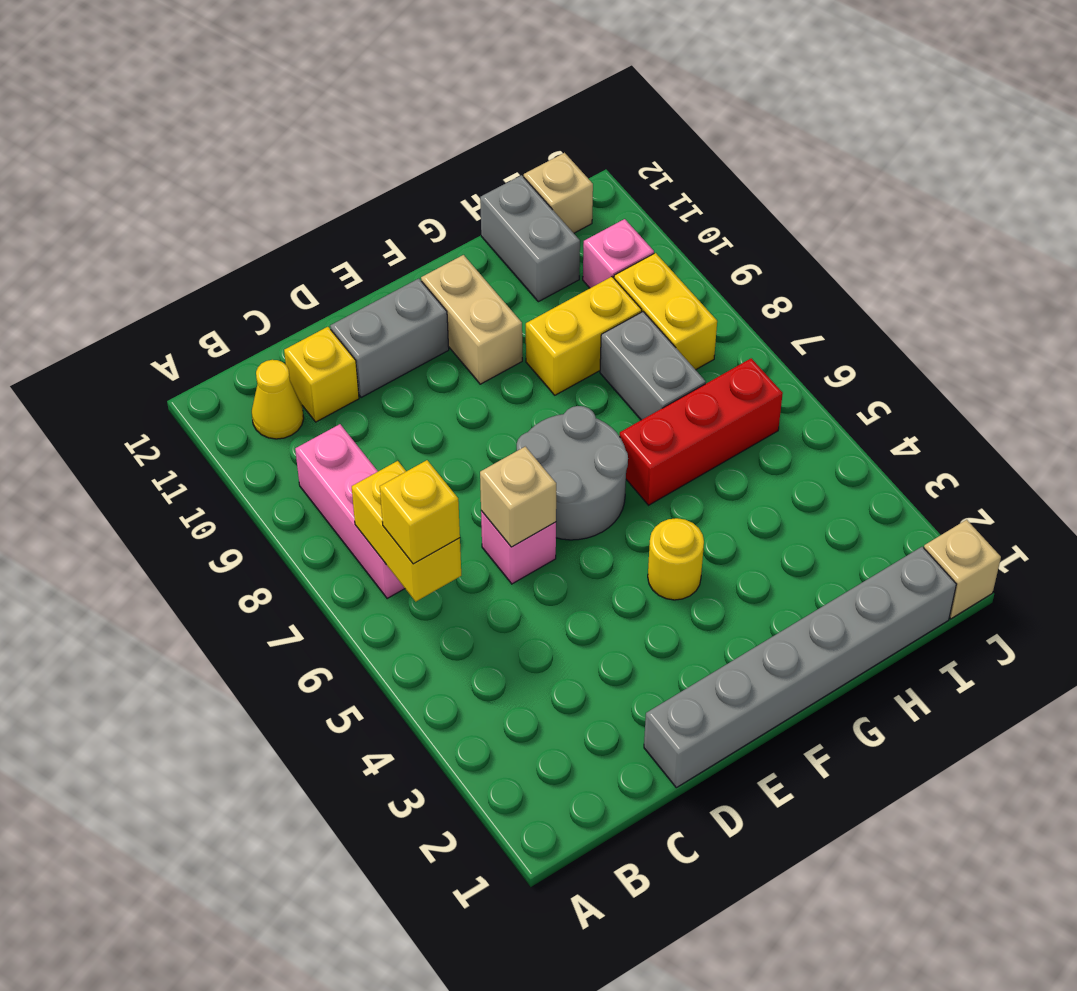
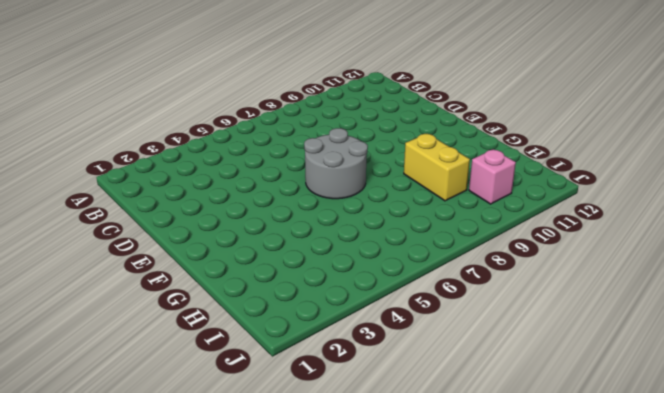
none -> pink brick B7:B9 level 1
none -> yellow cone B11 level 1
none -> yellow brick C11 level 1

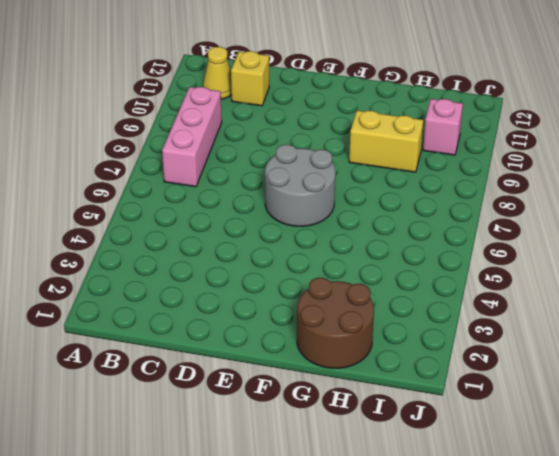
brown round brick G1:H2 level 1 -> grey brick D1:I1 level 1
none -> pink brick D6 level 1
none -> grey brick D11:E11 level 1
none -> yellow round brick F4 level 1

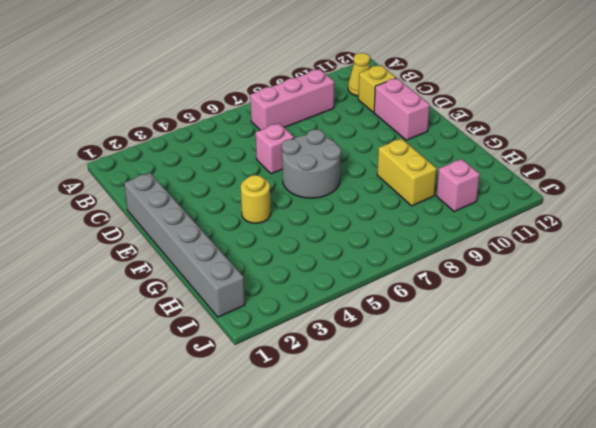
pink brick D11:E11 level 1 -> grey brick D11:E11 level 1
none -> tan brick F10:F11 level 1
none -> red brick G6:I6 level 1
none -> grey brick H7:H8 level 1

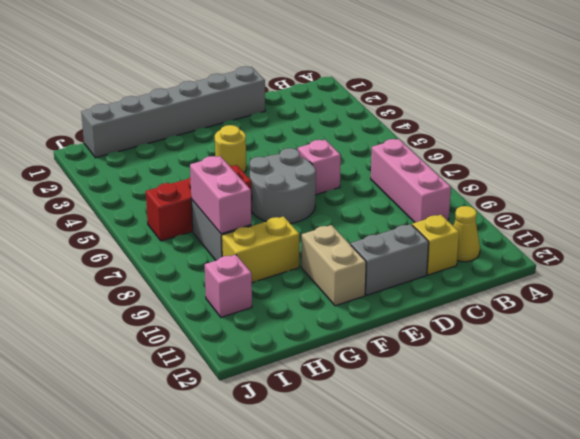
pink brick H7:H8 level 2 -> none
none -> grey brick H11:H12 level 1
none -> yellow brick I8:I9 level 1
none -> tan brick I12 level 1

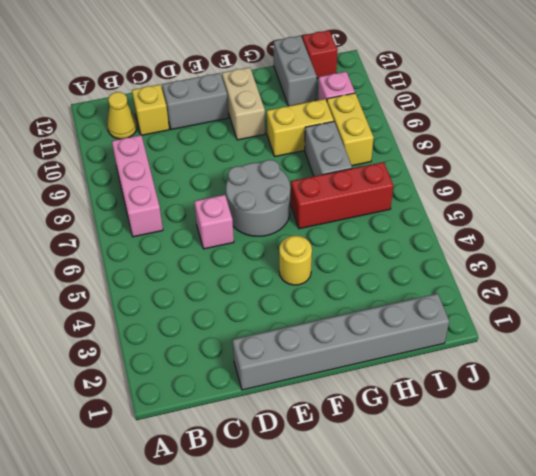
red brick I12 level 1 -> tan brick I12 level 1
none -> tan brick J1 level 1
none -> yellow brick B6:B7 level 2
none -> tan brick D6 level 2

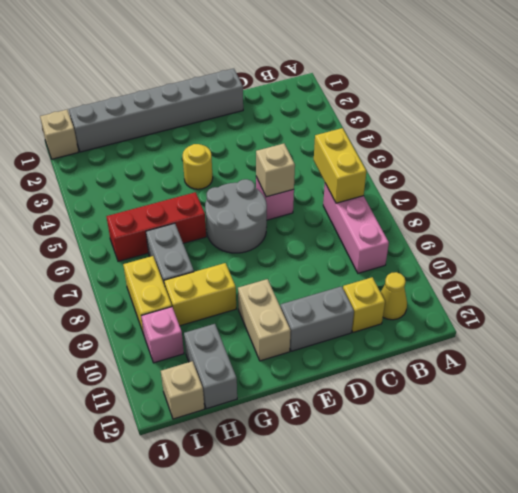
none -> yellow brick B6 level 3

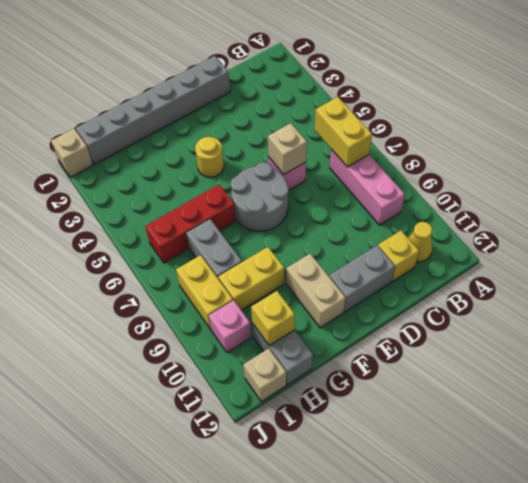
yellow brick H11 level 2 -> yellow brick B6 level 3

